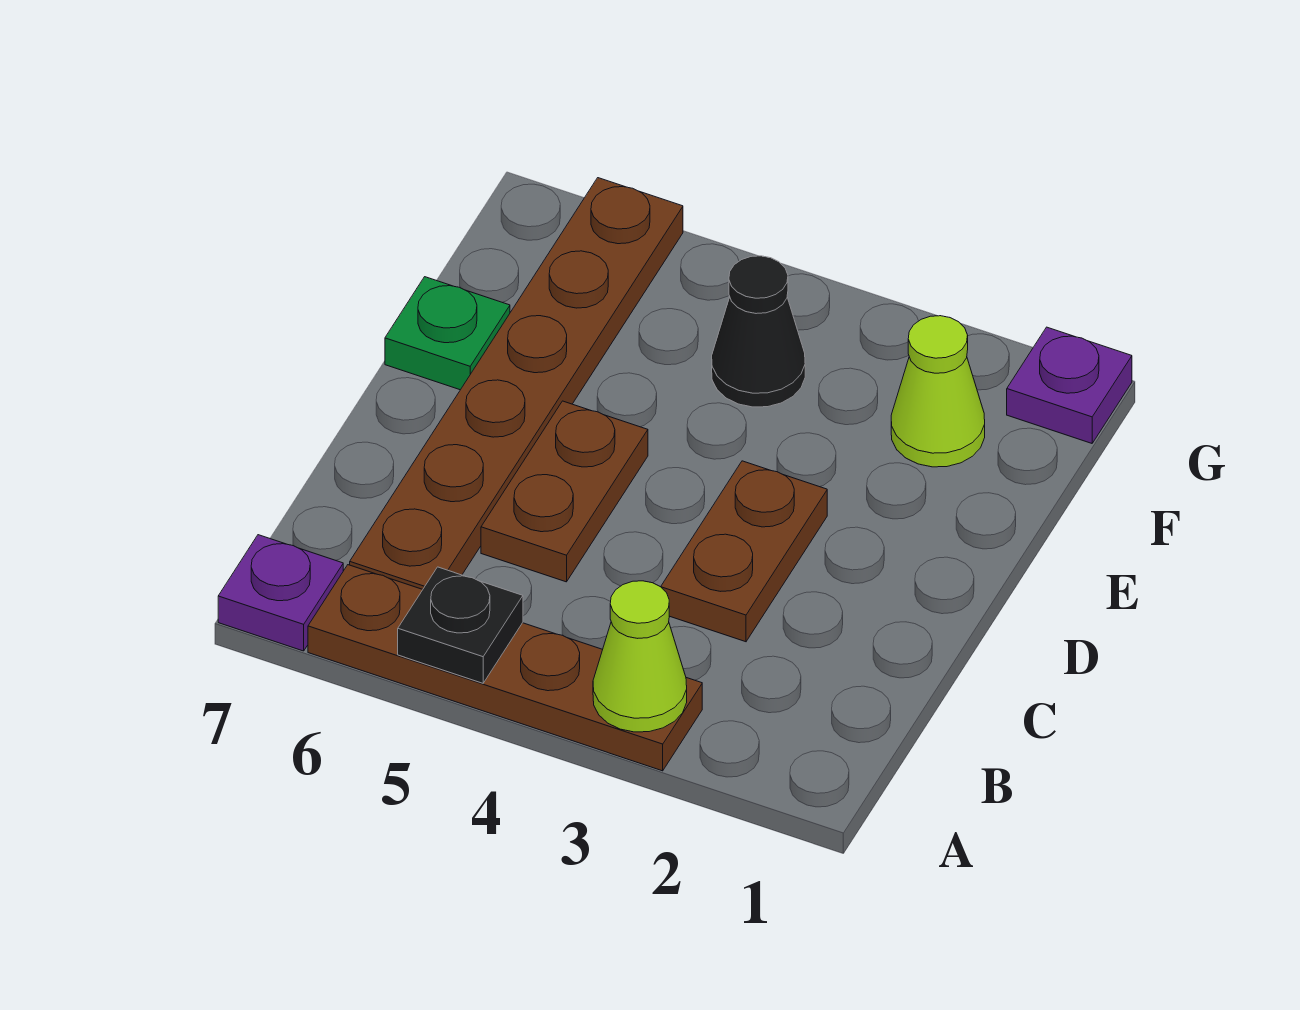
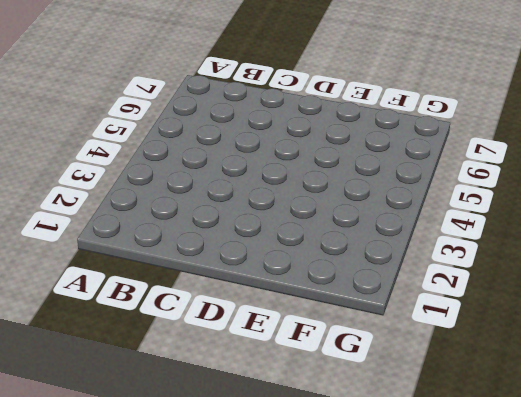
none -> brown plate A3:A6 level 1
none -> purple plate A7 level 1

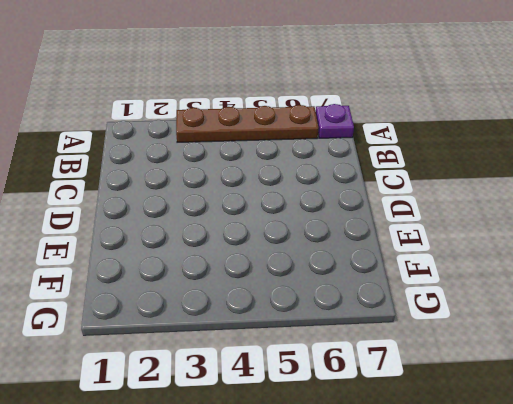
none -> brown plate B6:G6 level 1
none -> brown plate C3:D3 level 1

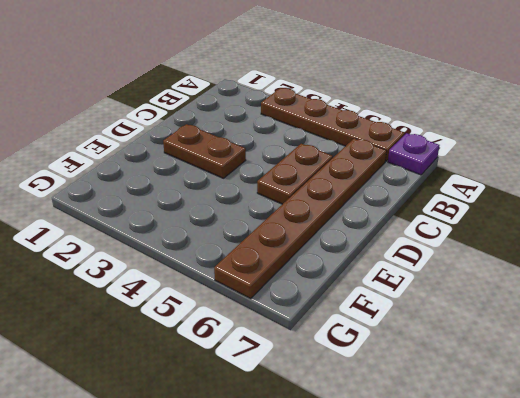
brown plate D2:D3 level 1 -> brown plate C3:D3 level 1
none -> green plate E7 level 1
none -> lime cone F2 level 1

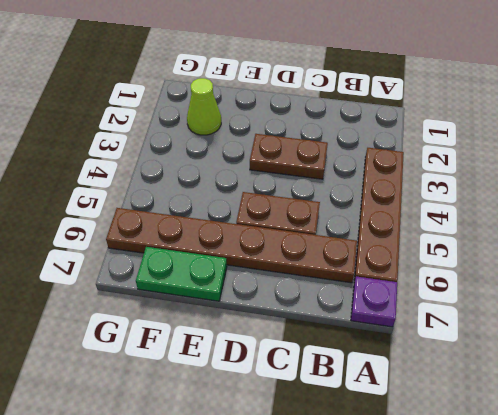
green plate E7:F7 level 1 -> green plate E7 level 1
none -> black cone F4 level 1
none -> purple plate G1 level 1

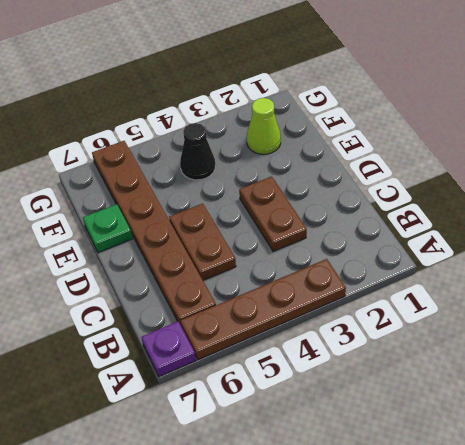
none -> purple plate G1 level 1
none -> lime cone A3 level 2

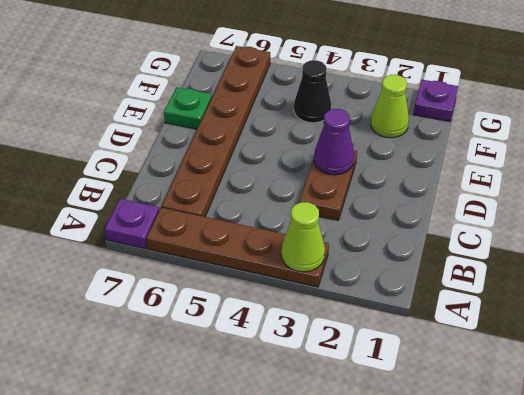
purple cone D3 level 2 -> none
none -> brown plate C5:D5 level 1
none -> black plate A5 level 2

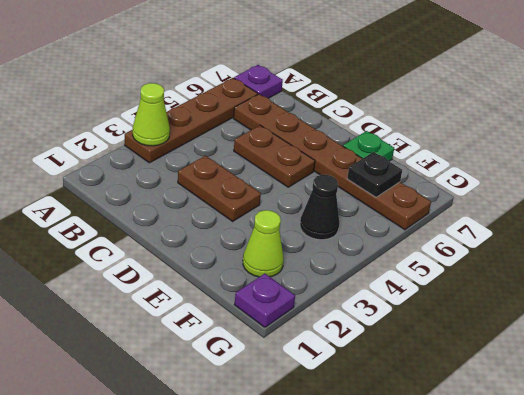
black plate F6 level 2 -> black plate A5 level 2

